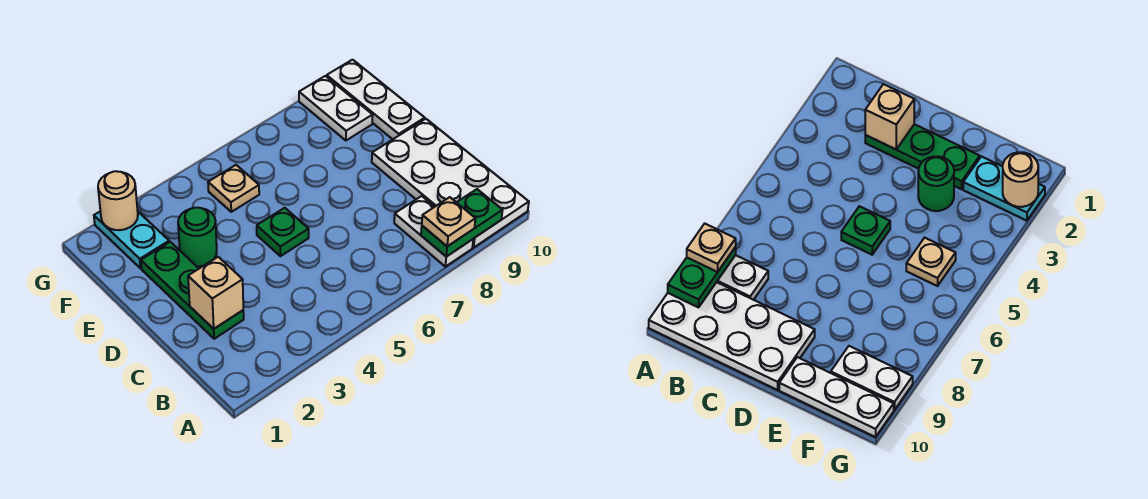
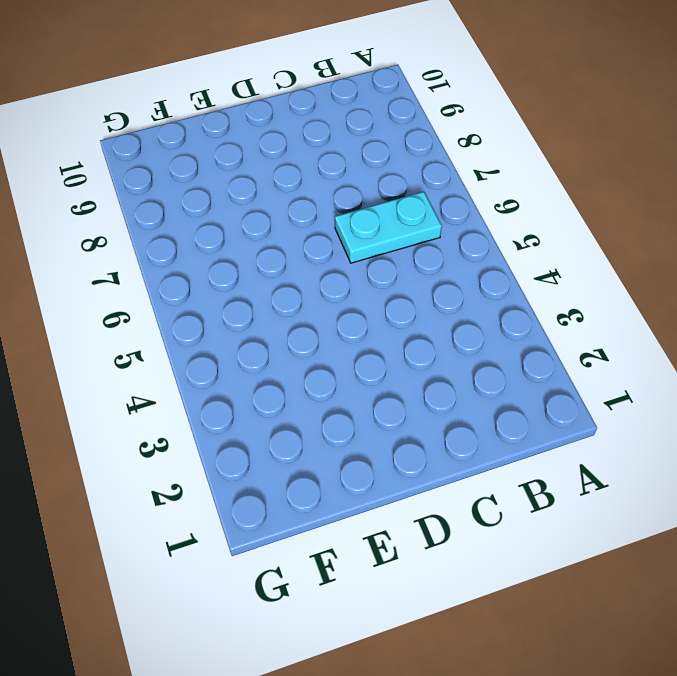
cyan plate B6:C6 level 1 -> cyan plate F2:G2 level 1
none -> white plate A8:B8 level 1
none -> white plate A9:D10 level 1
none -> green plate C2:E2 level 1

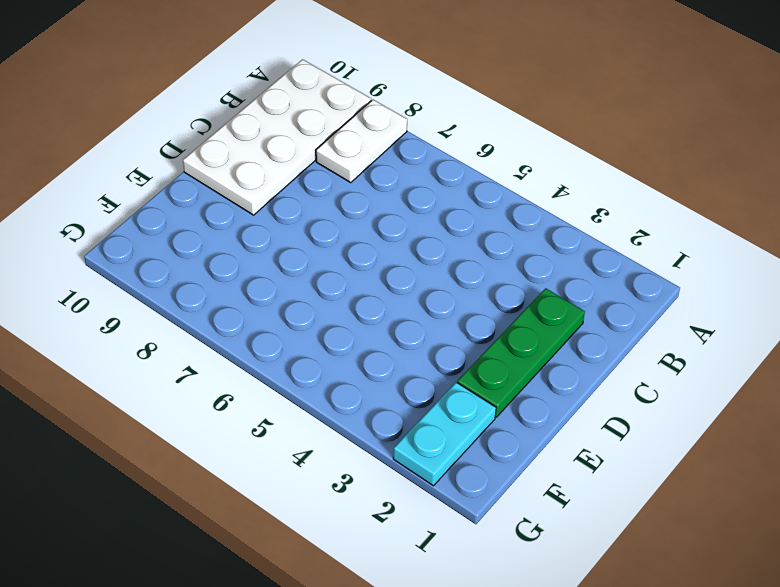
none -> green plate D5 level 1
none -> green round brick E3 level 1
none -> white plate E10:G10 level 1

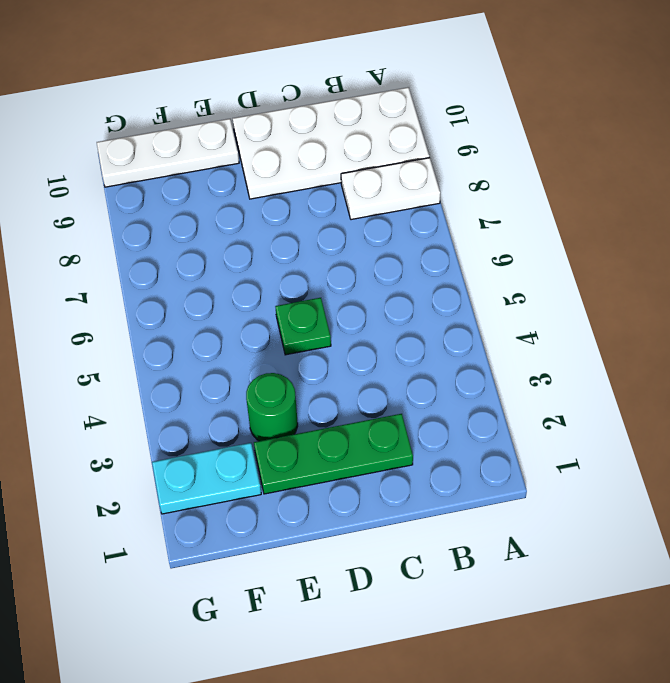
none -> tan plate F5 level 1
none -> white plate F9:G9 level 1
none -> green plate A8:A9 level 2

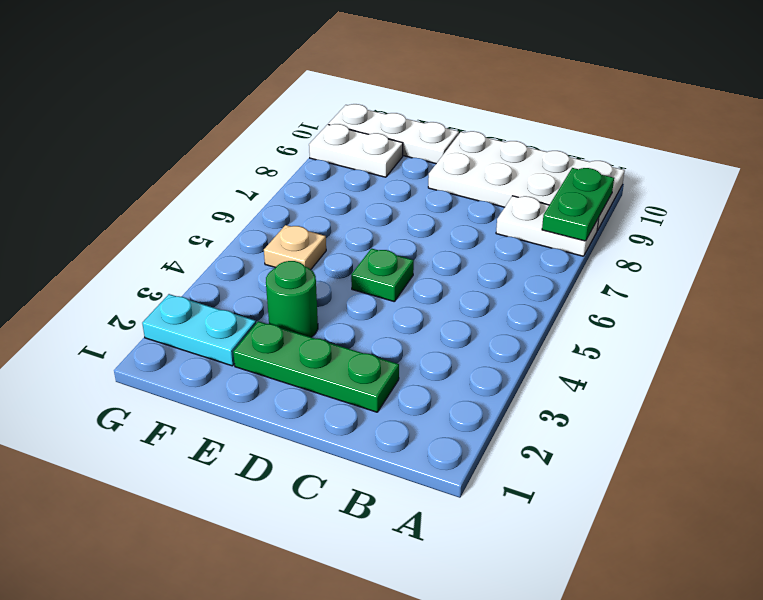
none -> tan brick C2 level 2
none -> tan round brick G2 level 2
none -> tan plate A8 level 3

